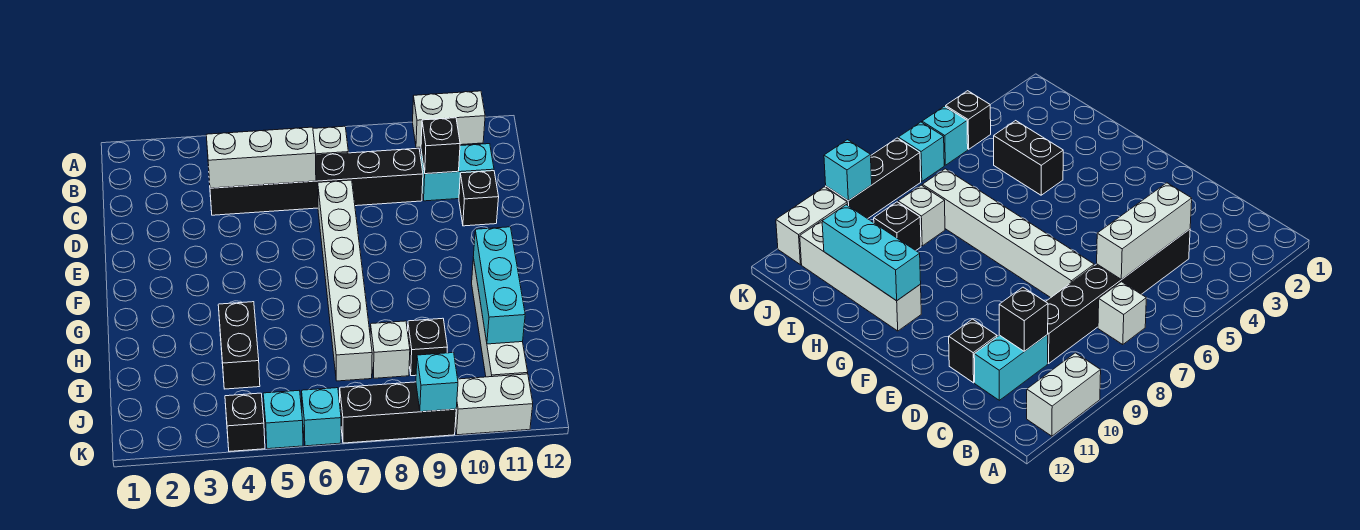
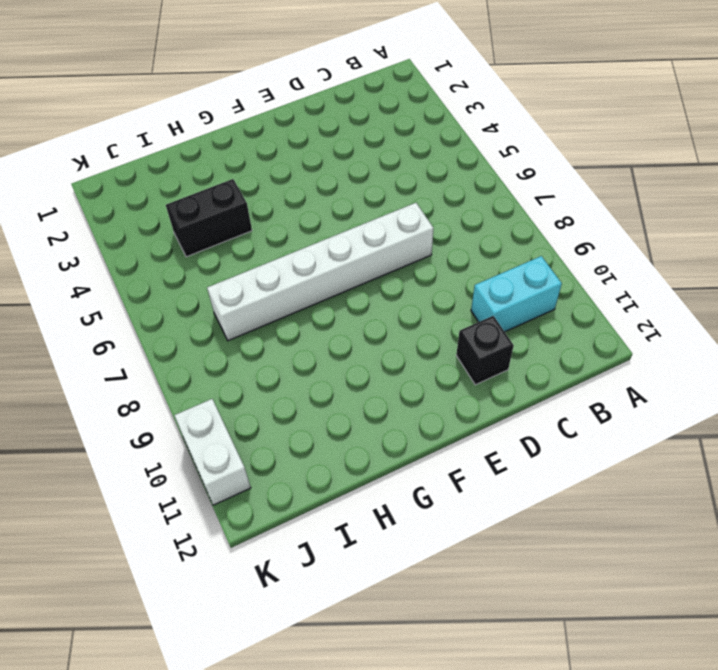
cyan brick B10:C10 level 1 -> cyan brick C10:C11 level 1
none -> white brick A10:A11 level 1
none -> white brick B7 level 1
none -> black brick C4:C9 level 1

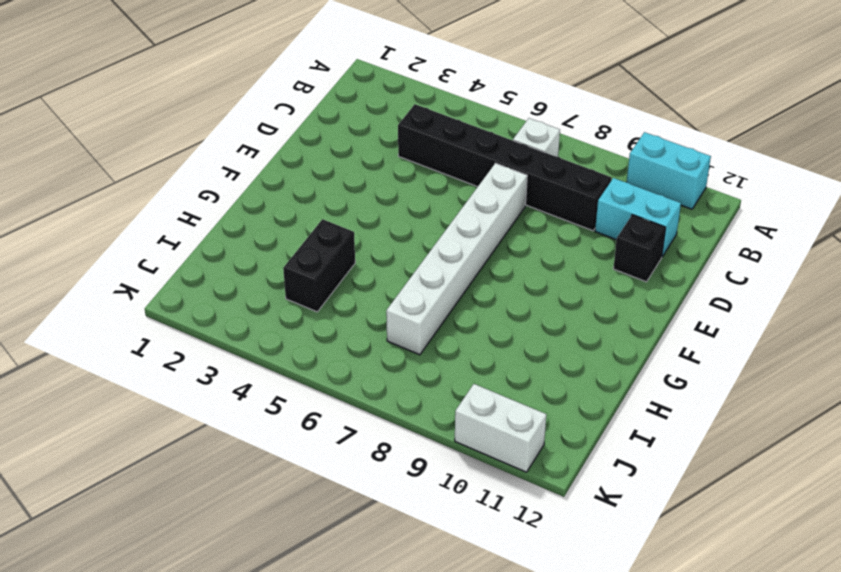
cyan brick A10:A11 level 1 -> white brick A10:A11 level 1
none -> white brick G11:J11 level 1
none -> white brick I8 level 1
none -> black brick I9 level 1

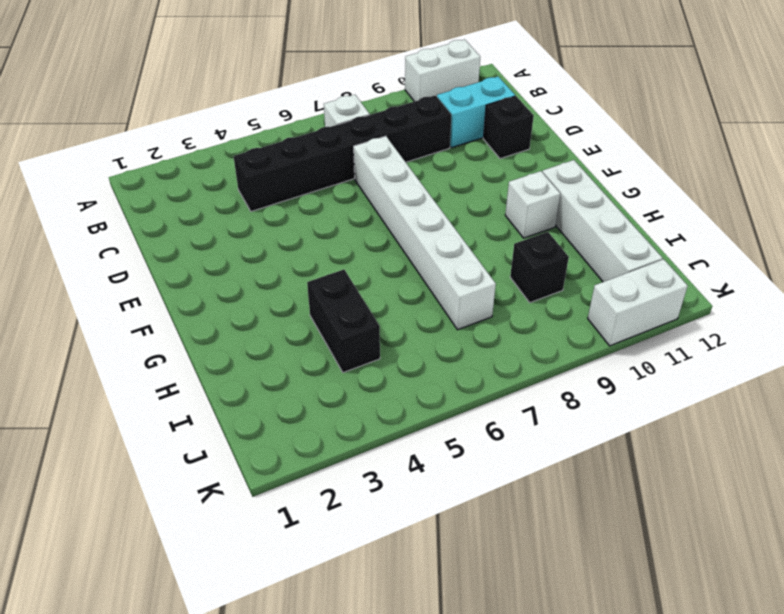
white brick G10 level 1 -> white brick I8 level 1
none -> black brick K4 level 1
none -> cyan brick K5 level 1
none -> cyan brick K6 level 1

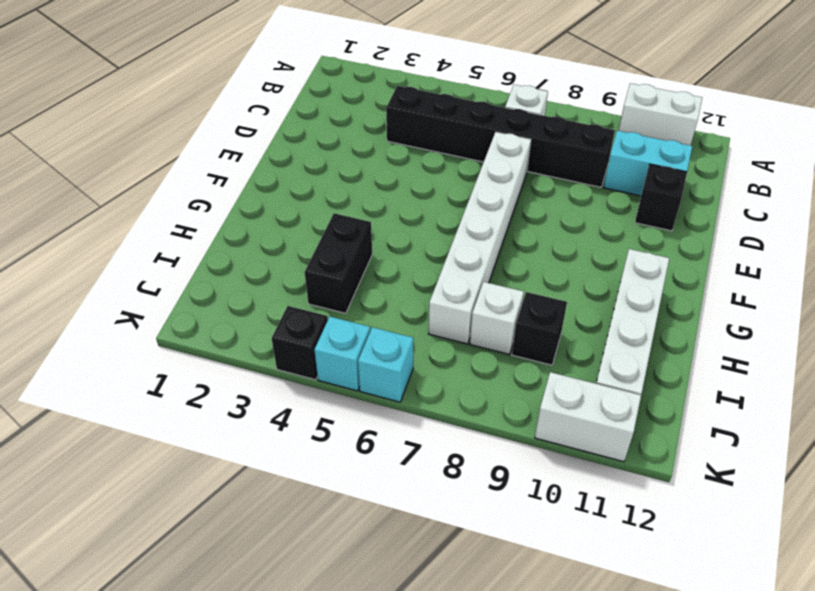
none -> black brick K7:K9 level 1
none -> white brick C4:C6 level 2
none -> black brick C10 level 2

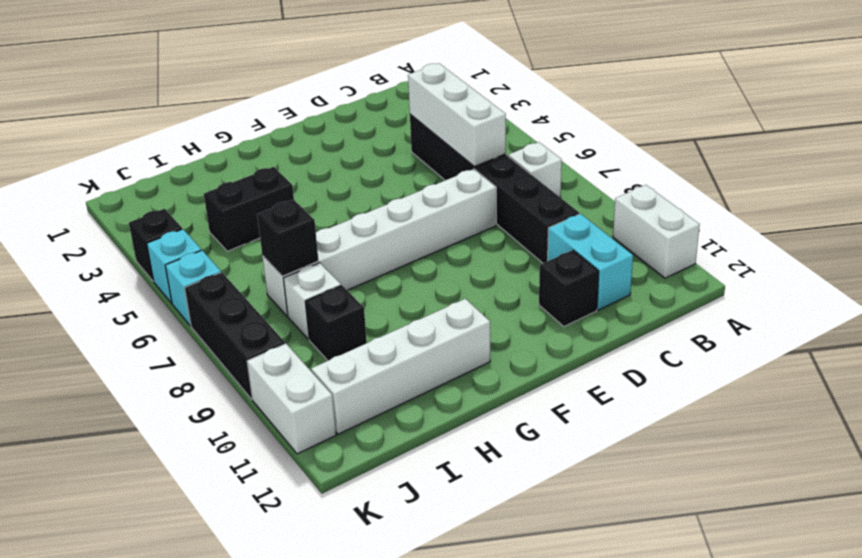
black brick I7 level 2 -> black brick C10 level 2
none -> cyan brick G11:I11 level 2
none -> cyan brick K9 level 2

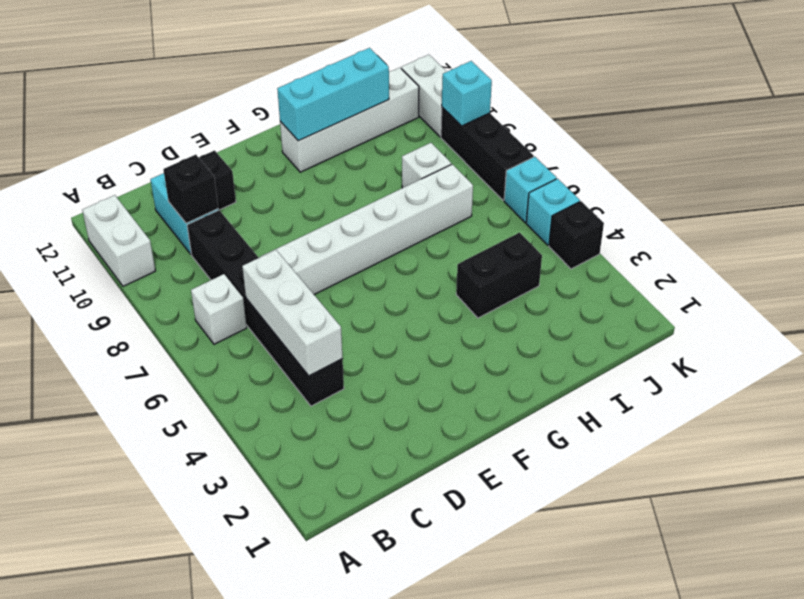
none -> black brick I9 level 1

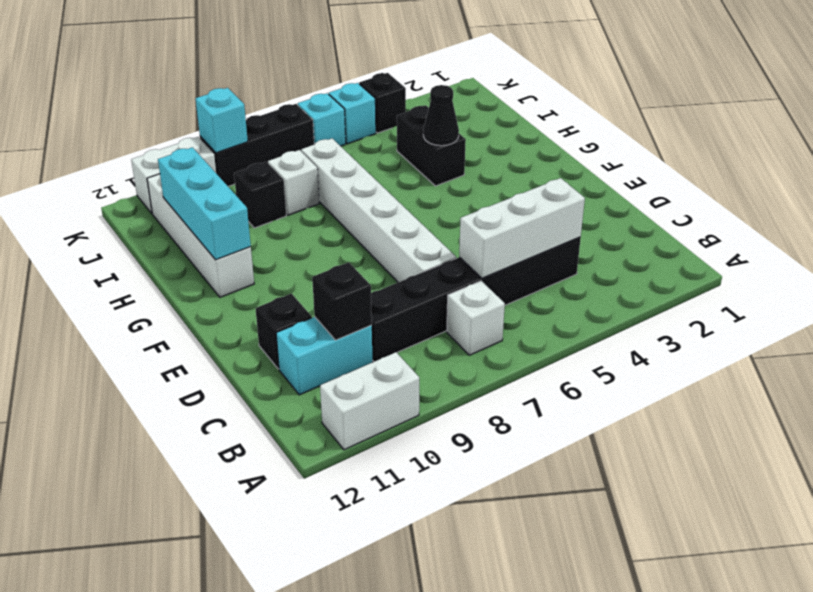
black cone H4 level 2 -> none

